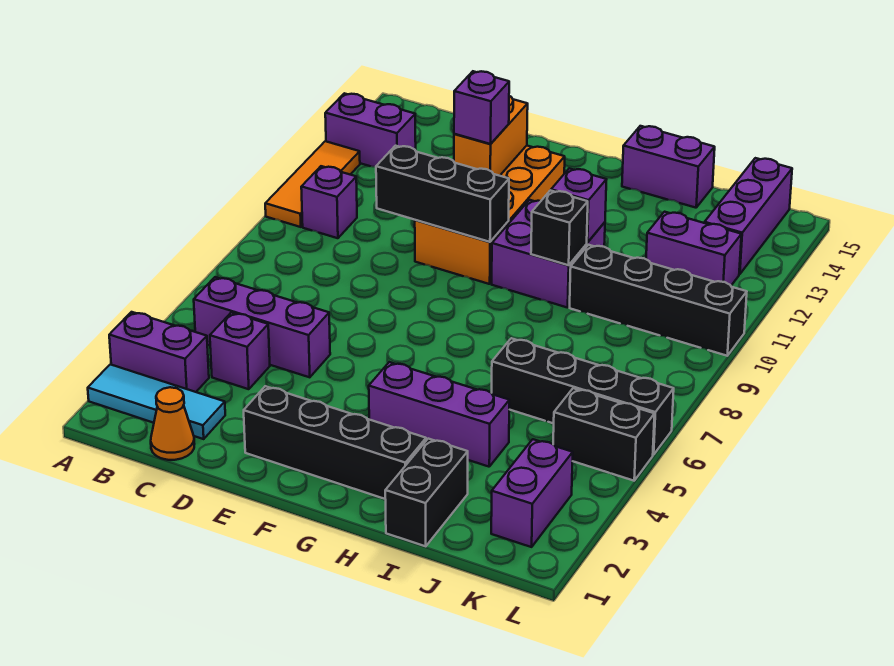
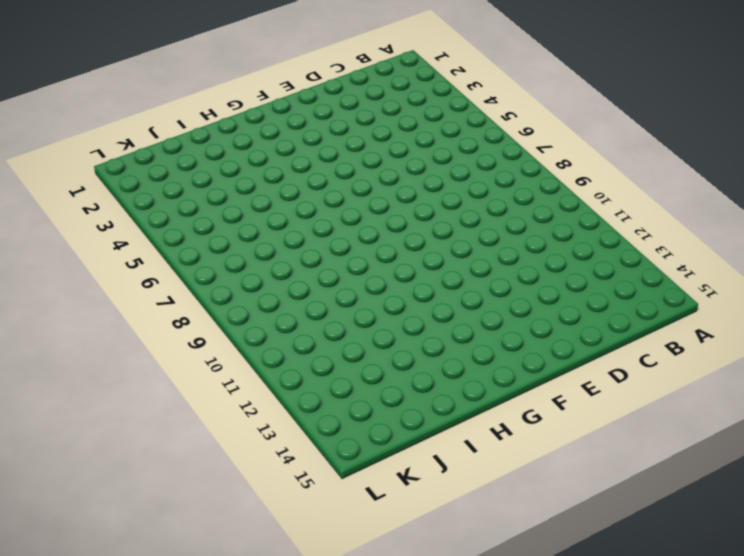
none -> cyan tile A2:C2 level 1
none -> purple brick A3:B3 level 1
none -> orange tile A10:A12 level 1

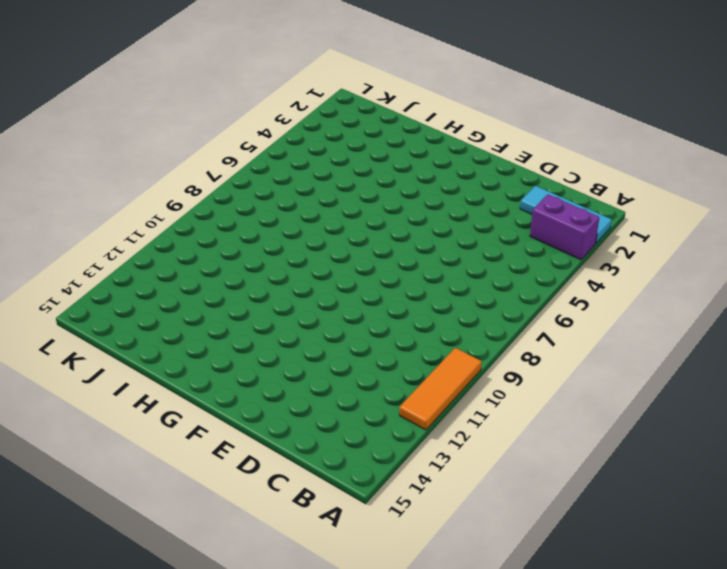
none -> purple brick A13:B13 level 1
none -> purple brick B5:D5 level 1
none -> purple brick B10 level 1

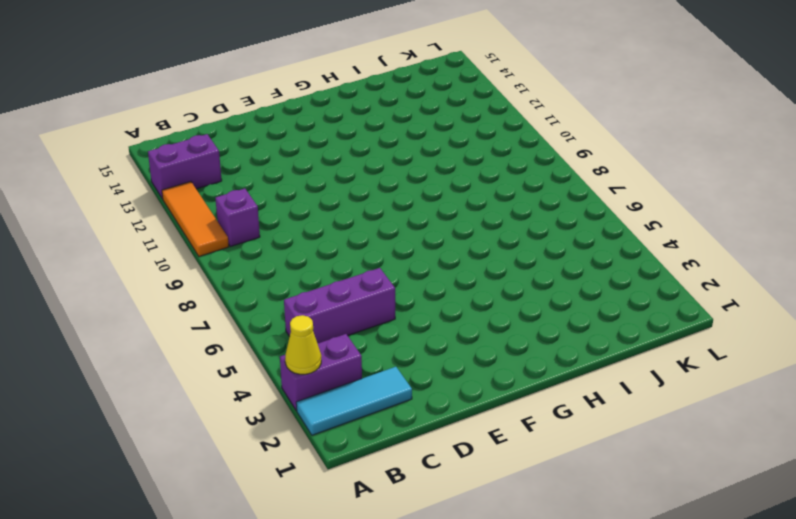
yellow cone A3 level 2 -> none
none -> orange cone C1 level 1
none -> purple brick C4 level 1
none -> black brick E2:H2 level 1

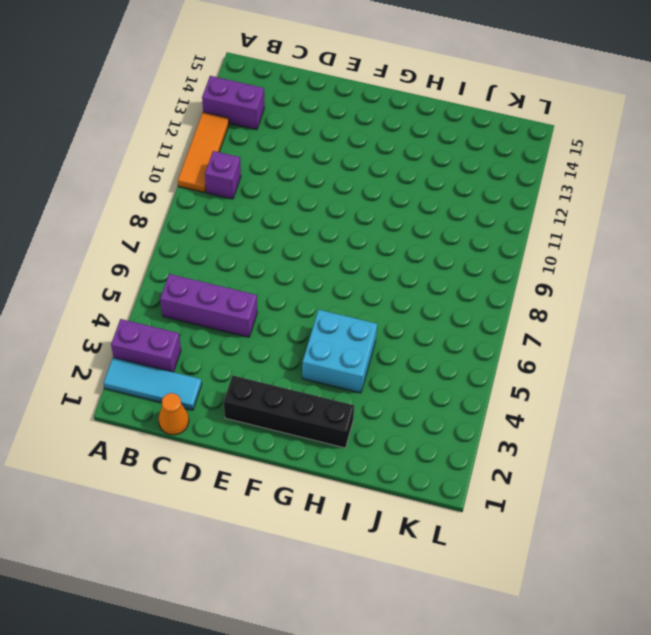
cyan brick G4:H5 level 1 -> purple brick G4:I4 level 1
none -> purple brick C4 level 1
none -> orange brick E10:F13 level 1
none -> purple brick G10:H11 level 1

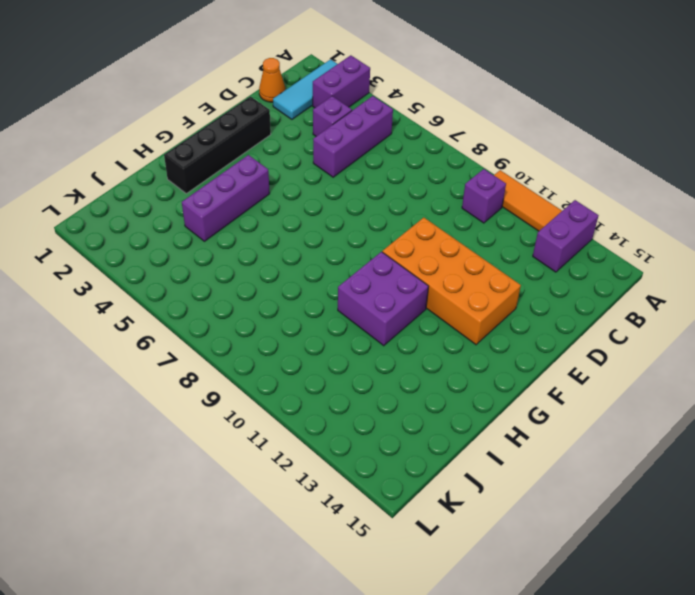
none -> purple brick H15:I15 level 1
none -> black brick I1:I2 level 1
none -> black brick I6:L6 level 1

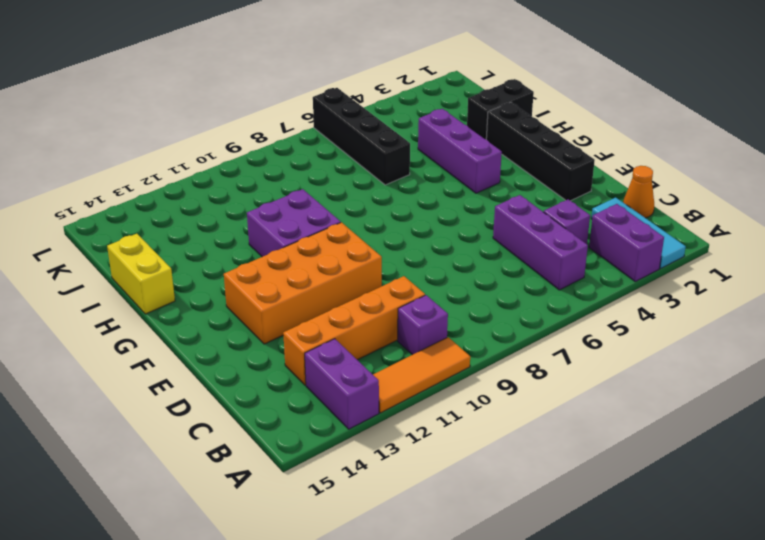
orange brick C10:C13 level 1 -> none
yellow brick H15:I15 level 1 -> purple brick H15:I15 level 1
none -> black brick I10:L10 level 1
none -> purple brick J12:K12 level 1
none -> purple brick K2:K3 level 1

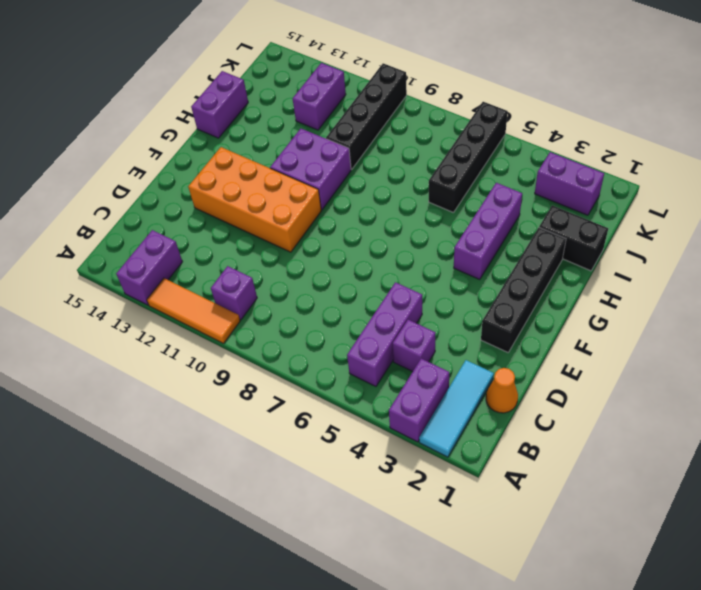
none -> black brick K5:L5 level 1
none -> purple brick K13:K15 level 1
none -> black brick D10:F10 level 2

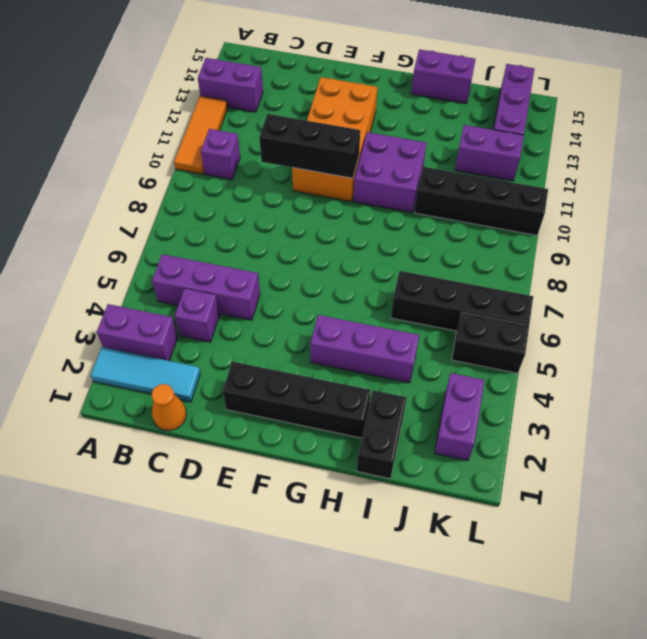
none -> orange brick E12:E13 level 2
none -> black brick H10 level 2
none -> purple brick H11 level 2

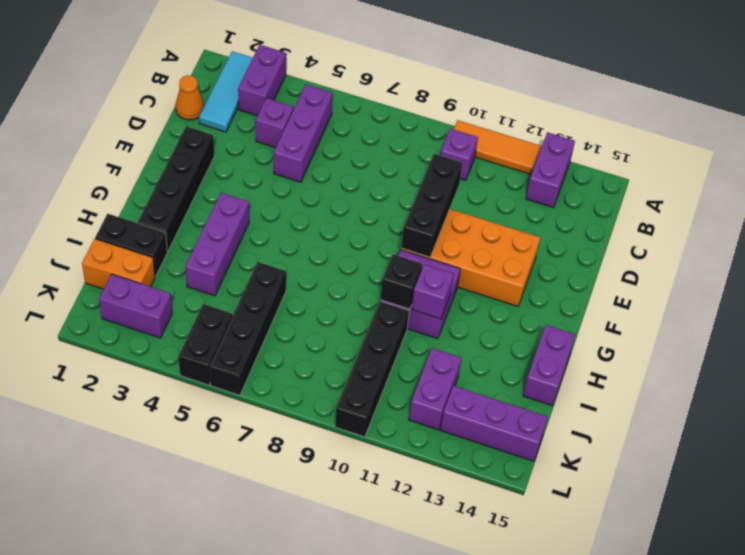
orange brick J1:J2 level 1 -> orange brick E12:E13 level 2
none -> purple brick E12 level 3

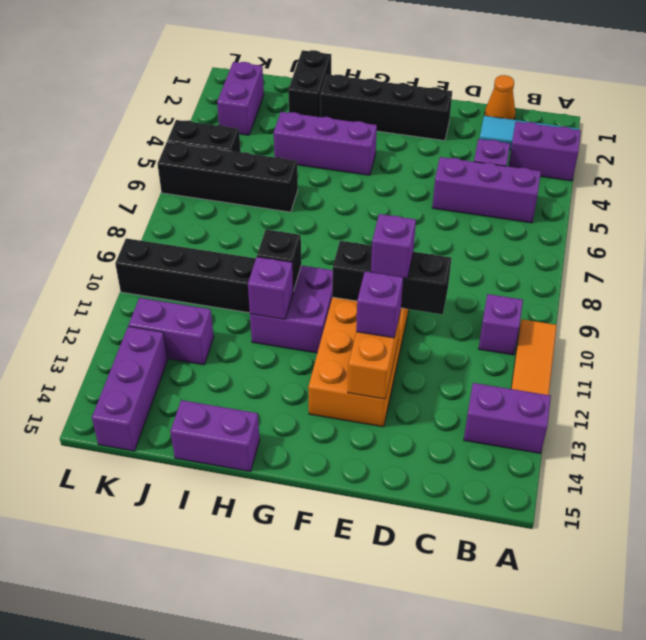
purple brick E10 level 3 -> none

